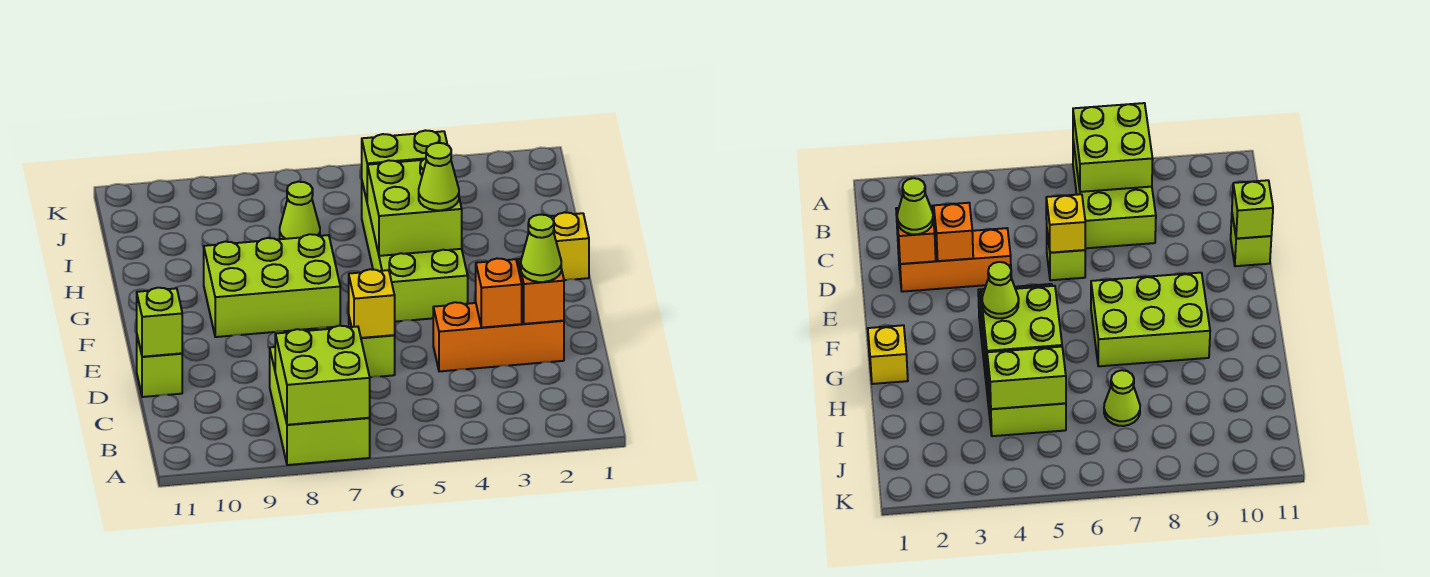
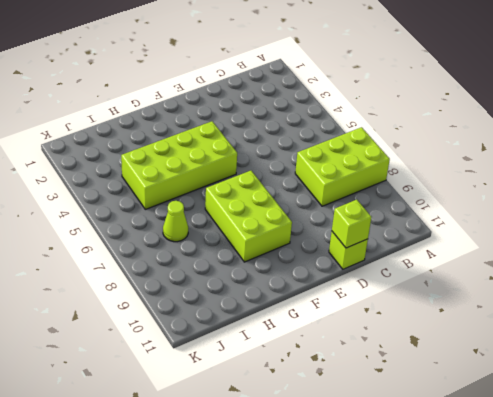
none -> orange brick D2:D4 level 1
none -> lime brick D6 level 1
none -> yellow brick G1 level 1

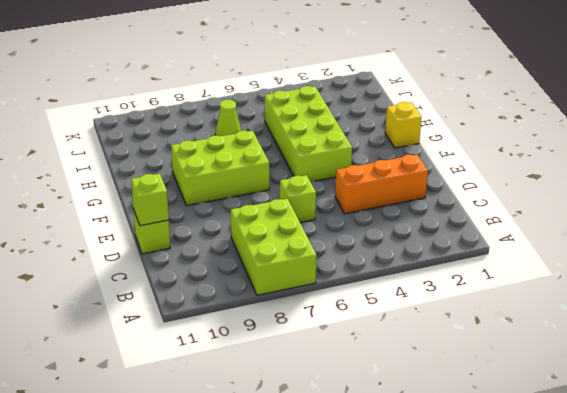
none -> lime brick A7:B8 level 2
none -> orange brick D2 level 2
none -> orange brick D3 level 2

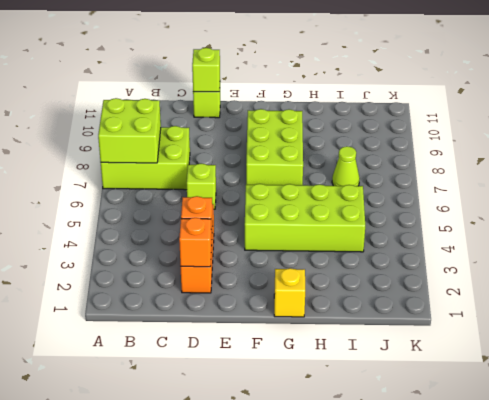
none -> yellow brick D6 level 2
none -> lime brick G4:H5 level 2
none -> lime brick I4:I5 level 2

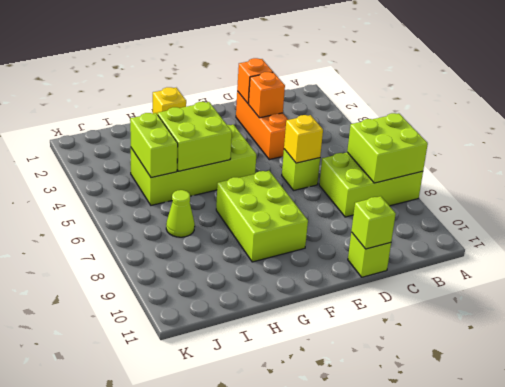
none -> lime cone D2 level 3
none -> lime cone G4 level 3

